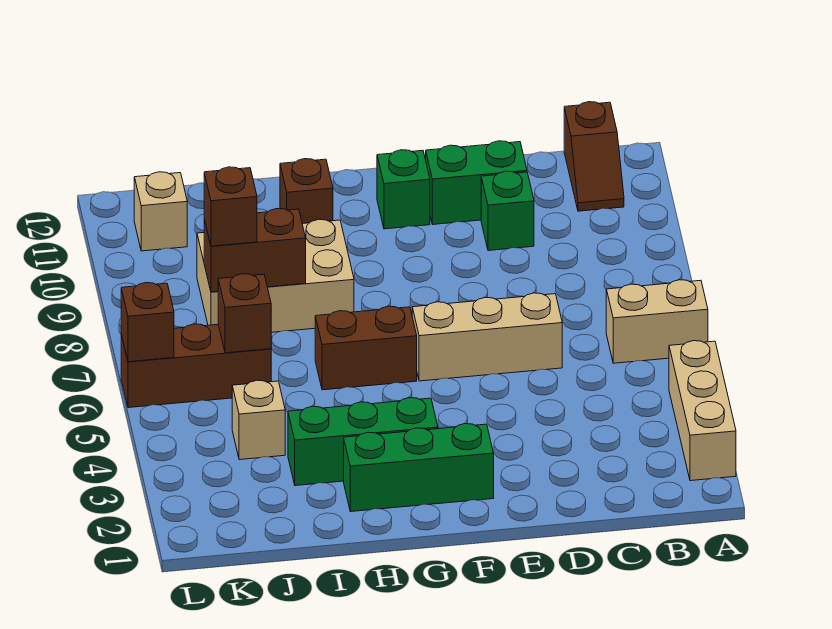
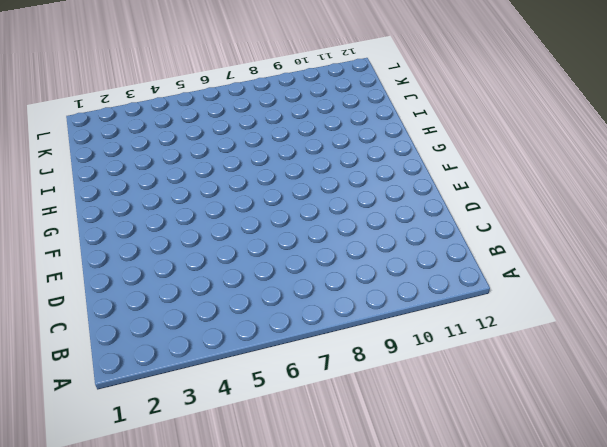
none -> tan brick A2:A4 level 1
none -> tan brick A6:B6 level 1
none -> brown slope B11:B12 level 1 top 12

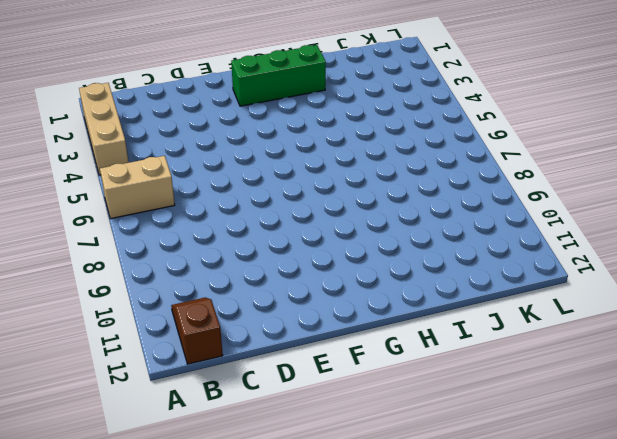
none -> tan brick D6:F6 level 1
none -> green brick D10 level 1
none -> green brick D11:E11 level 1

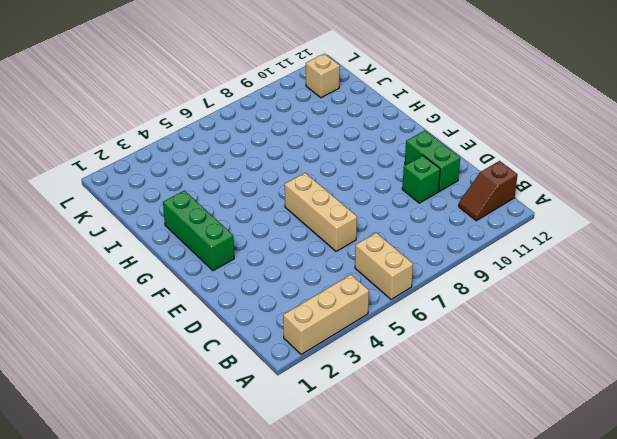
none -> green brick F11 level 1
none -> green brick G3:I3 level 1
none -> brown brick G6:H6 level 1

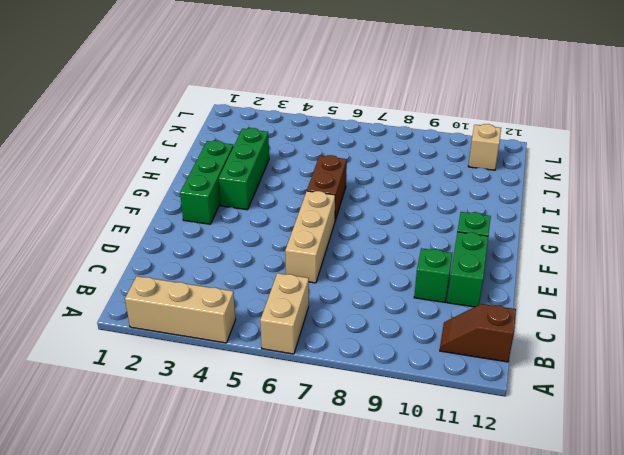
none -> tan brick H8:J9 level 1
none -> brown brick H11 level 1
none -> tan brick J4 level 1

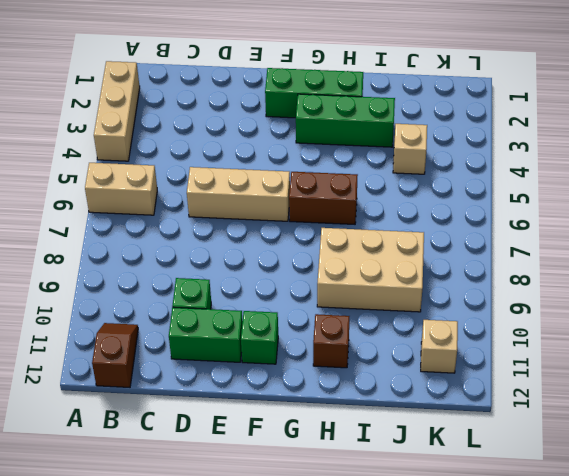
none -> brown brick J6:L6 level 1
none -> brown brick I8:J8 level 2
none -> brown brick J6 level 2

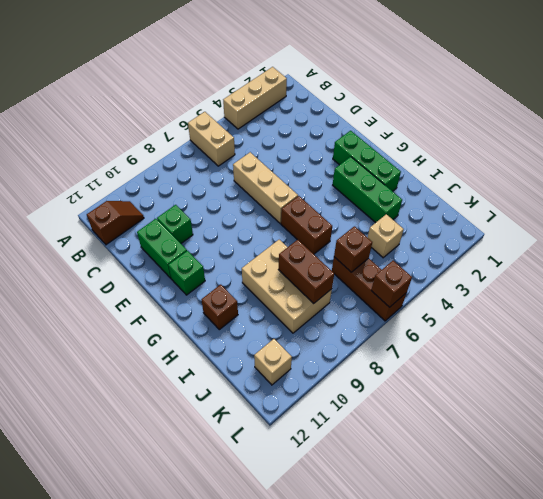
none -> brown brick J8 level 3

